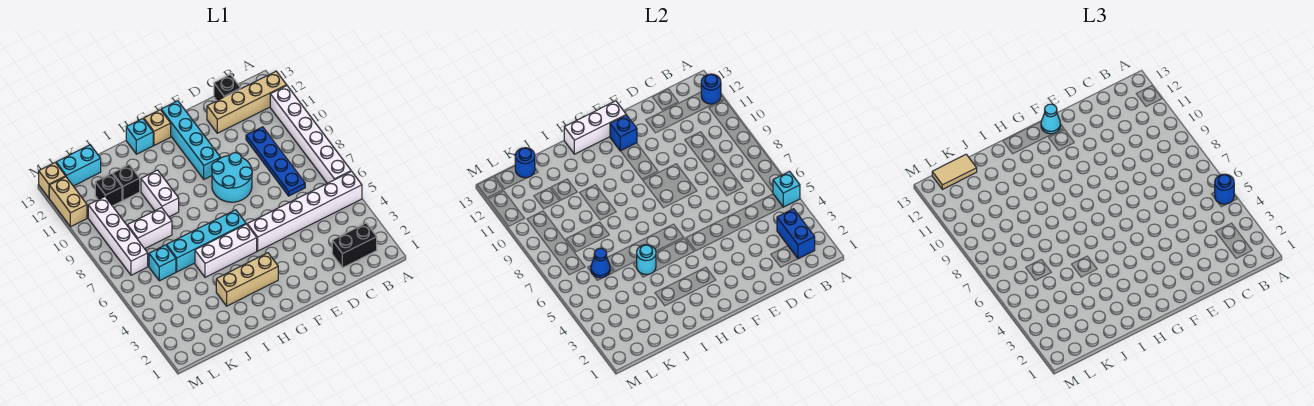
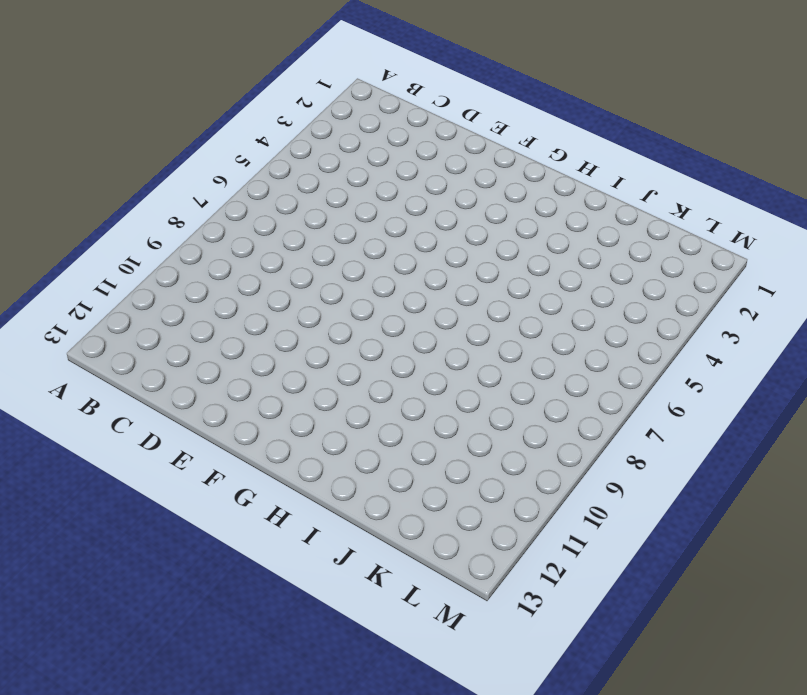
none -> white brick A5:F5 level 1
none -> white brick A6:A11 level 1
none -> tan brick A12:D12 level 1
none -> black brick B2:C2 level 1

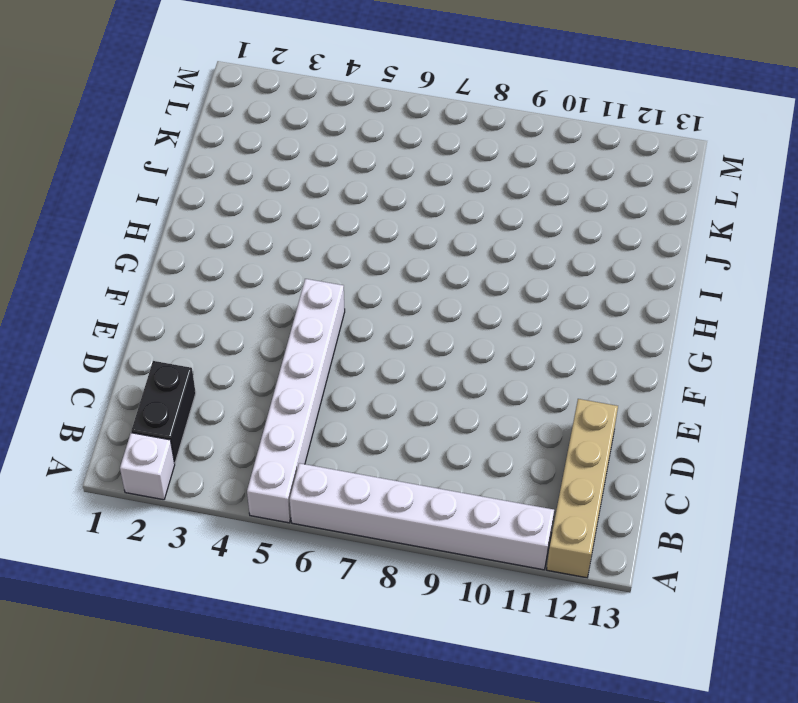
white brick A2 level 1 -> none
none -> blue plate C7:C10 level 1
none -> black brick C13 level 1
none -> cyan round brick E8:F9 level 1
none -> cyan brick F10:F13 level 1

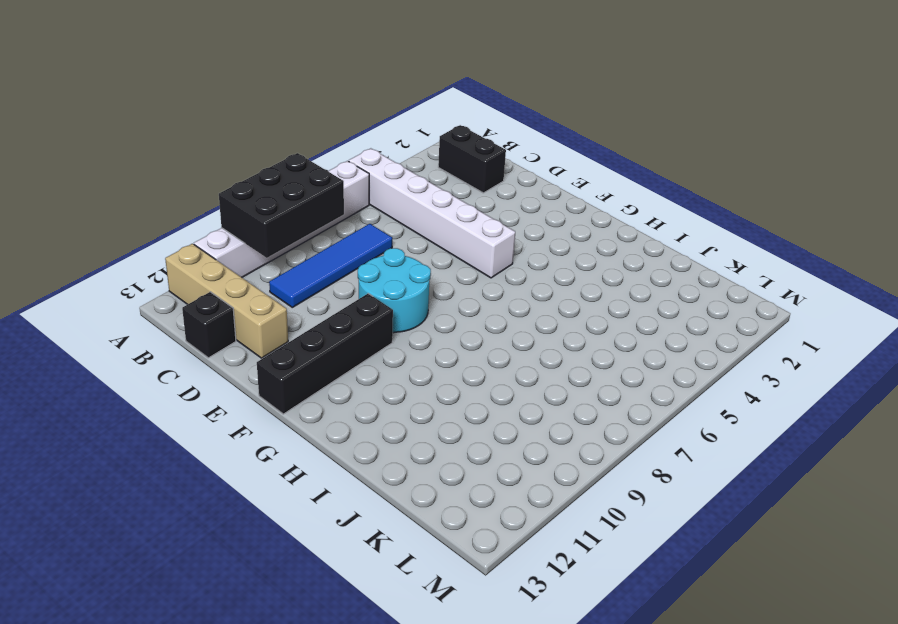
black brick A8:B10 level 2 -> none
blue tile C7:C10 level 1 -> blue plate C7:C10 level 1
black brick F10:F13 level 1 -> cyan brick F10:F13 level 1
none -> tan brick G3:I3 level 1
none -> white brick G5:I5 level 1
none -> cyan brick G6:J6 level 1
none -> tan brick G13 level 1

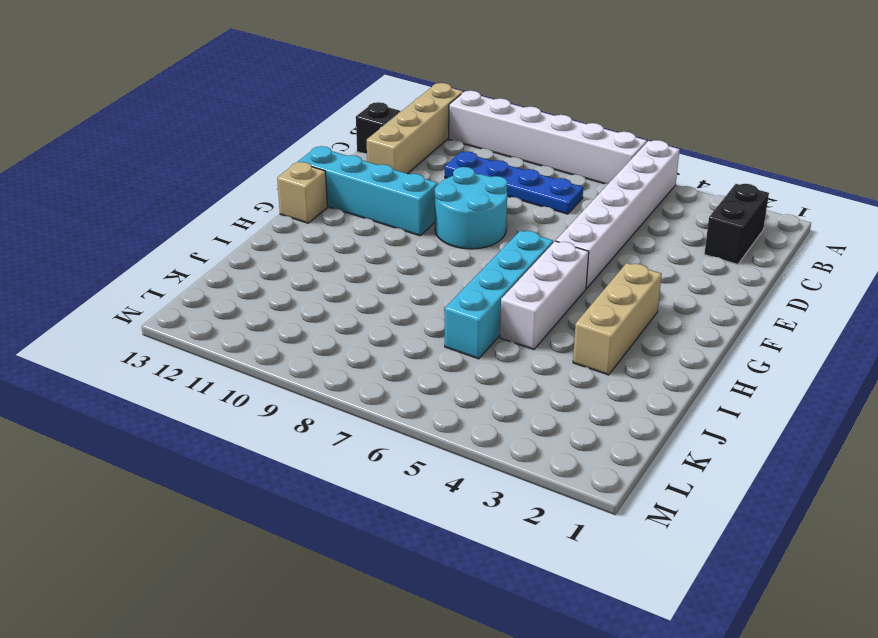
none -> cyan brick H13 level 1
none -> white brick I9:I10 level 1
none -> white brick J8:K8 level 1
none -> black brick J11 level 1

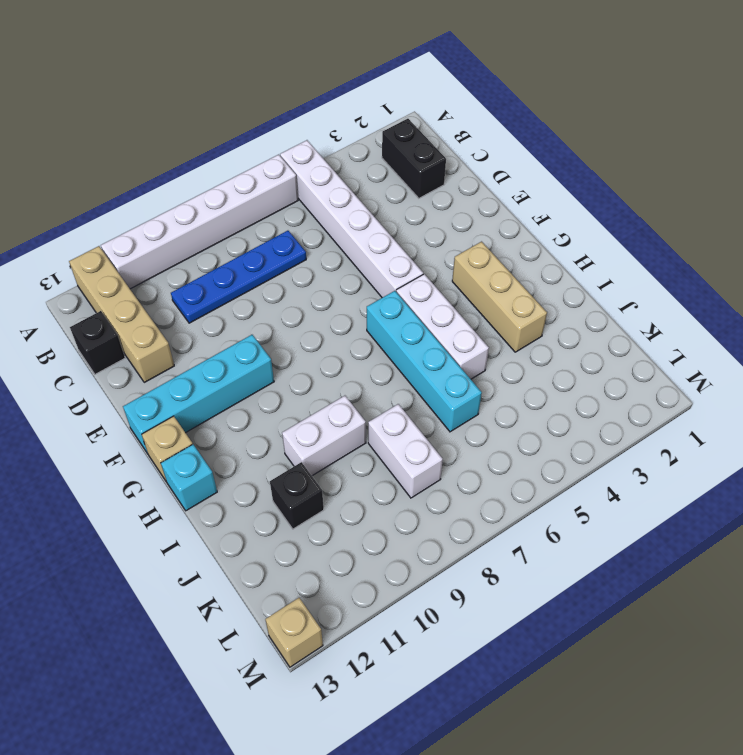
none -> cyan round brick E8:F9 level 1
none -> cyan brick K6 level 1
none -> black brick K11 level 1
none -> cyan brick K13:L13 level 1

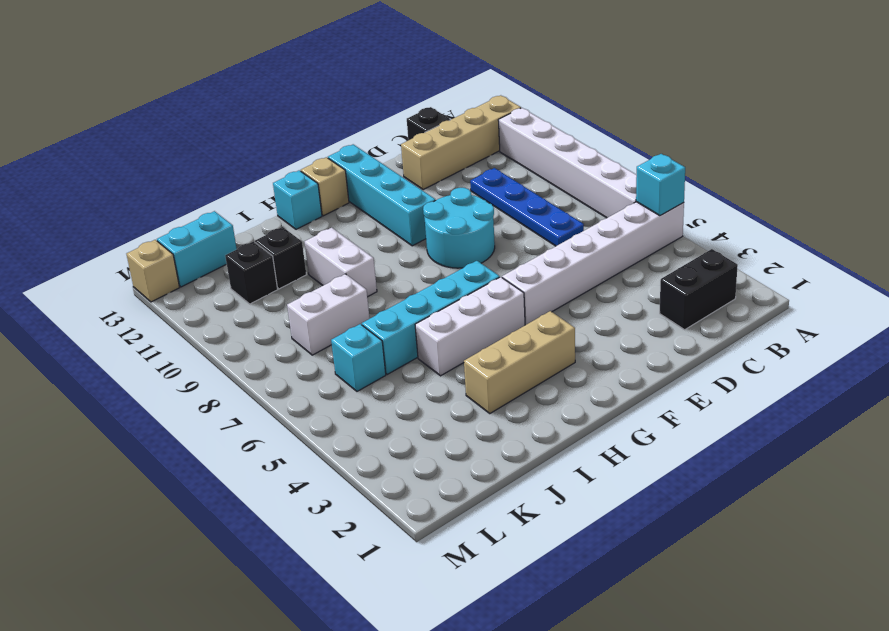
none -> white brick L7:L10 level 1
none -> tan brick M11:M12 level 1
none -> blue round brick A12 level 2
none -> blue brick B2:B3 level 2

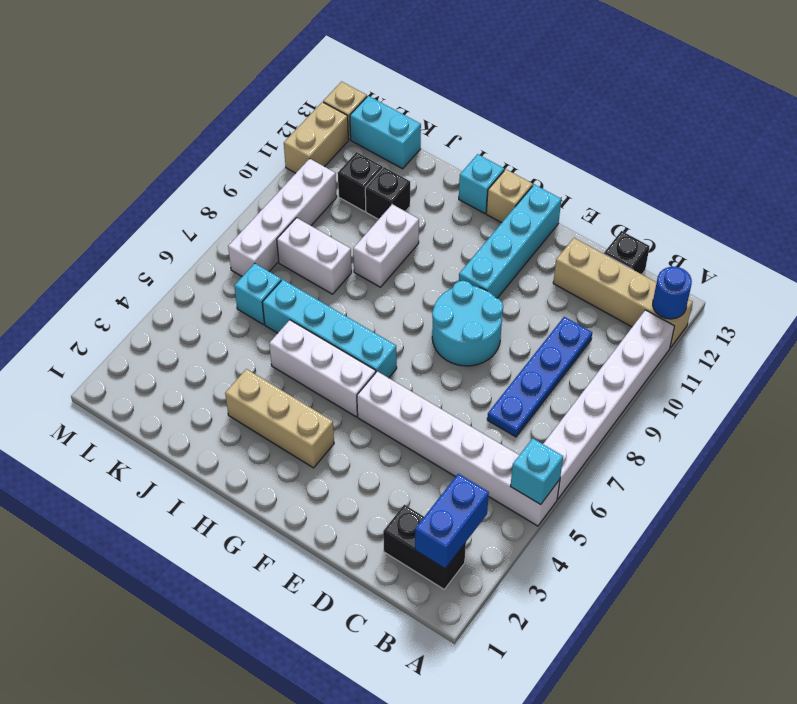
none -> blue brick F12 level 2
none -> white brick F13:H13 level 2
none -> cyan round brick I5 level 2
none -> blue cone K6 level 2

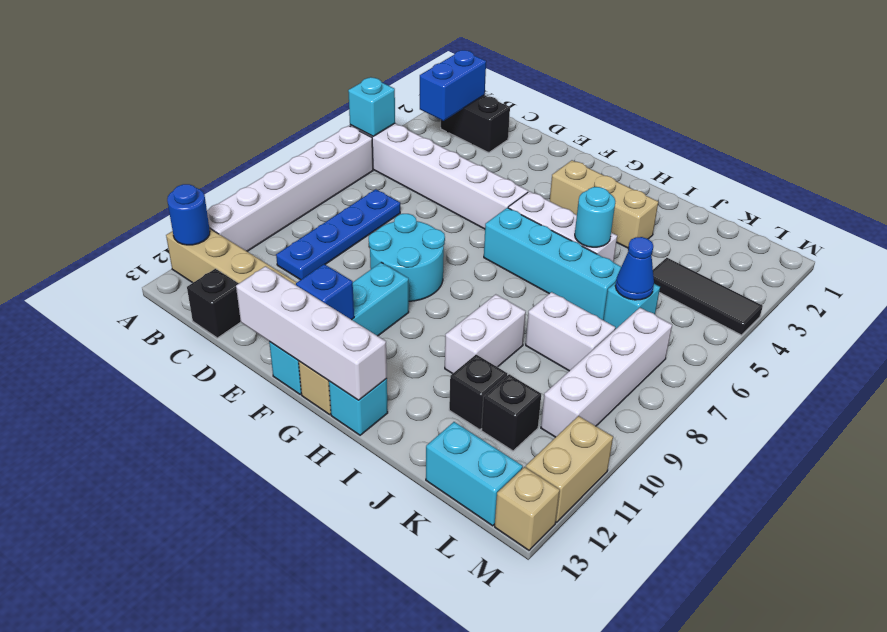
white brick E13:H13 level 2 -> white brick F13:H13 level 2
black tile K4:M4 level 1 -> none
none -> blue round brick K13 level 2
none -> blue round brick A5 level 3
none -> cyan cone F13 level 3
none -> tan tile K13:L13 level 3

